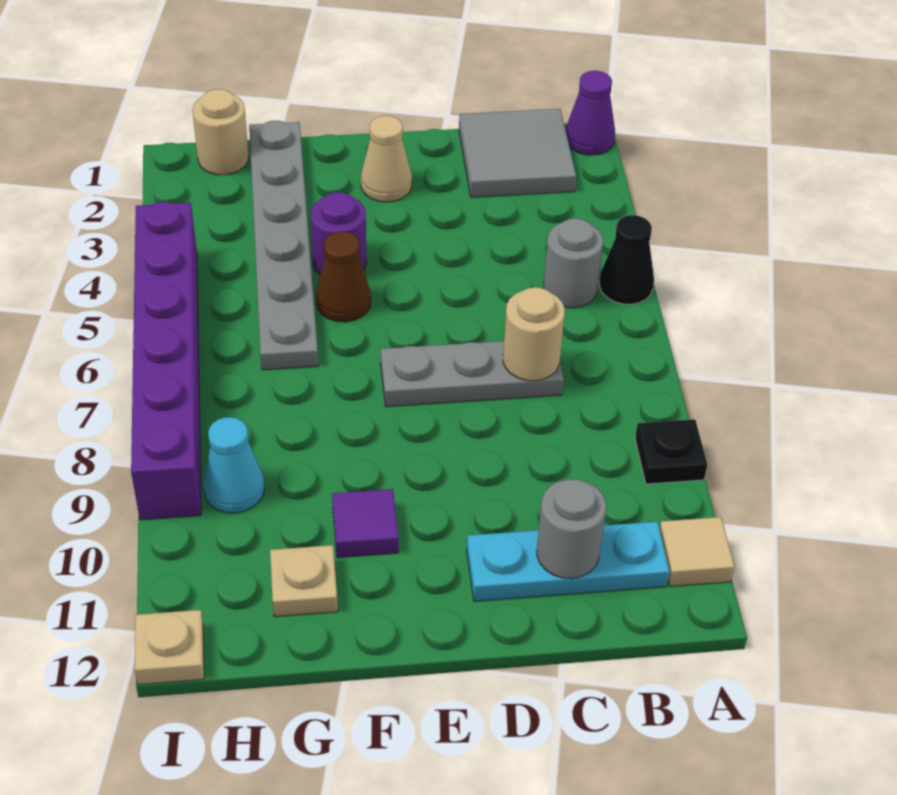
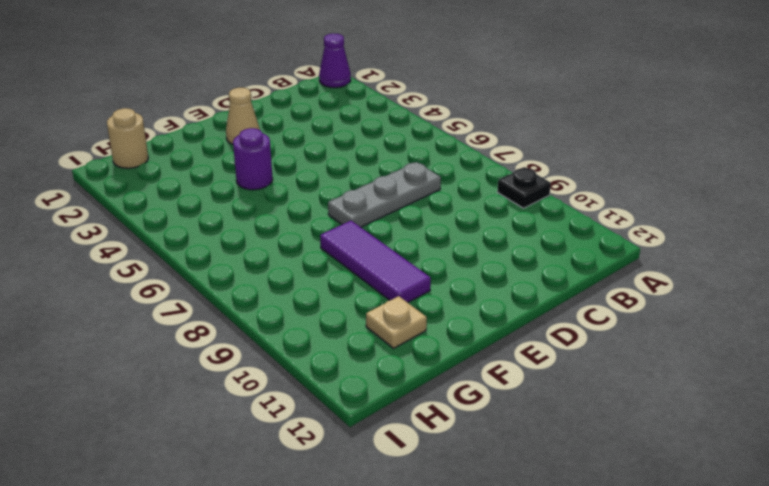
purple tile F8:F10 level 1 -> purple tile F10 level 1
none -> black cone A5 level 1
none -> tan tile A11 level 1
none -> grey tile B1:C2 level 1

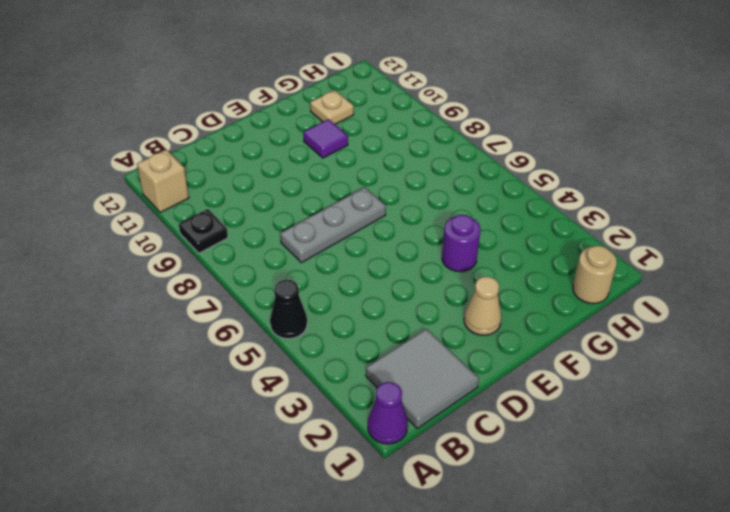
tan brick A11 level 1 -> tan tile A11 level 1
none -> grey round brick B5 level 1
none -> cyan plate B11:D11 level 1
none -> brown cone F5 level 1

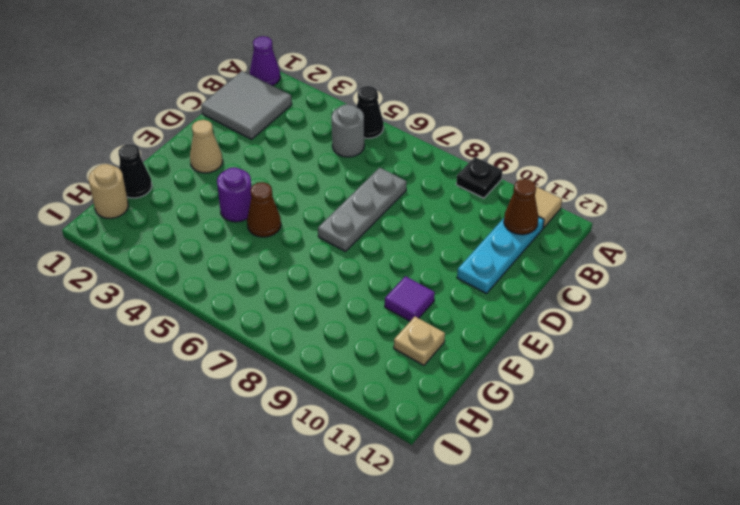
brown cone B11 level 2 -> none
black cone G1 level 1 -> grey plate G1:G6 level 1
none -> cyan cone H9 level 1
none -> purple brick I4:I9 level 1
none -> tan plate I12 level 1

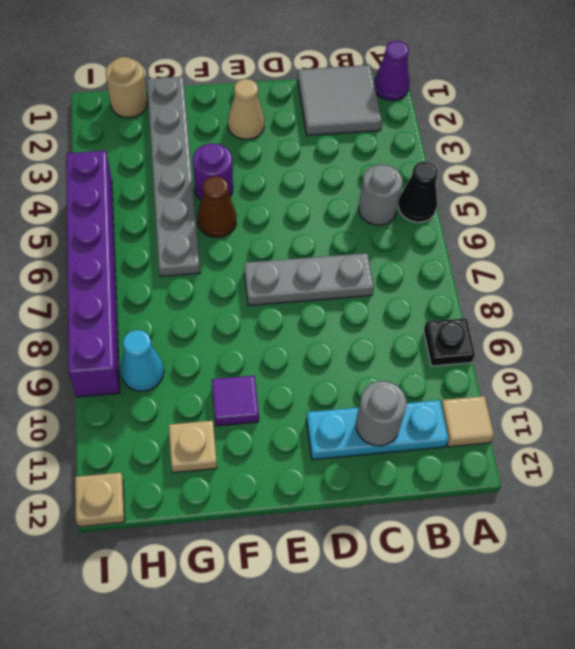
none -> tan round brick C7 level 2

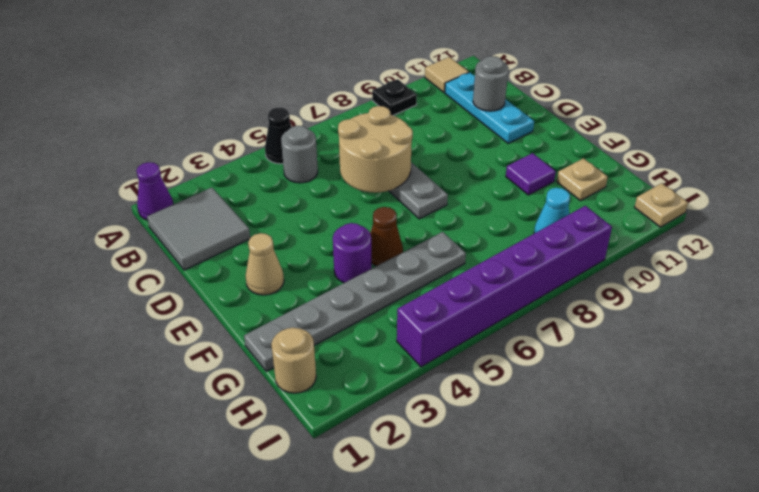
tan round brick C6:D7 level 2 -> tan round brick C7 level 2

